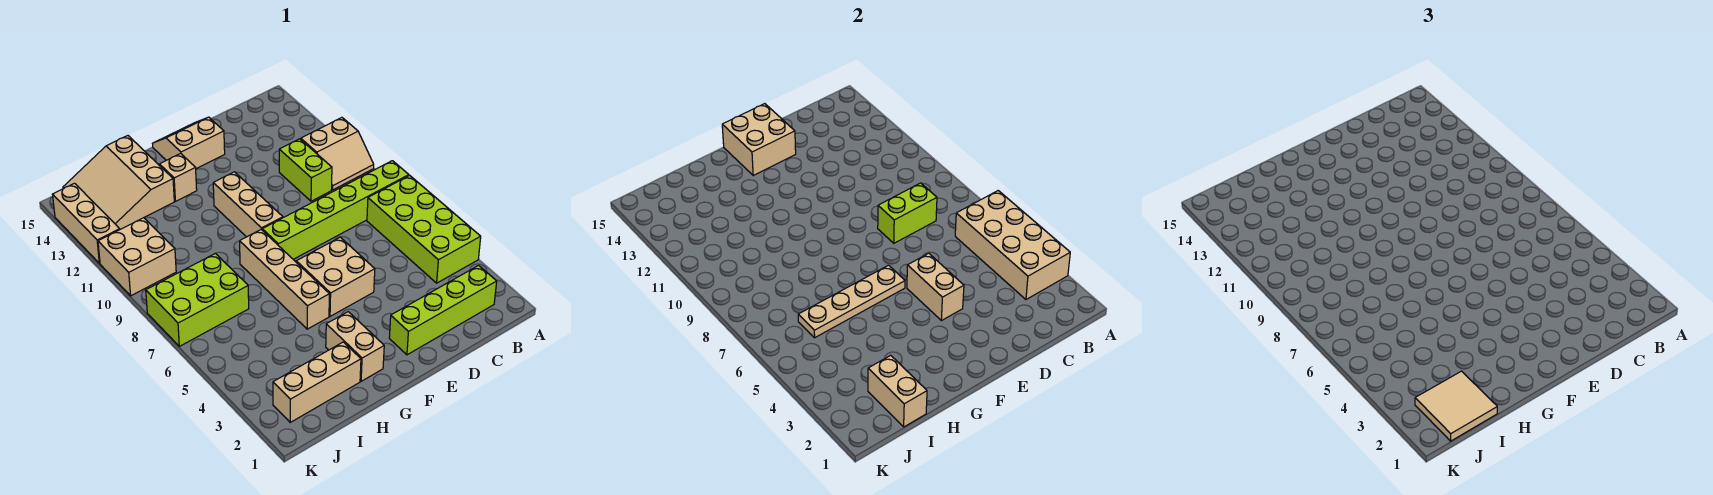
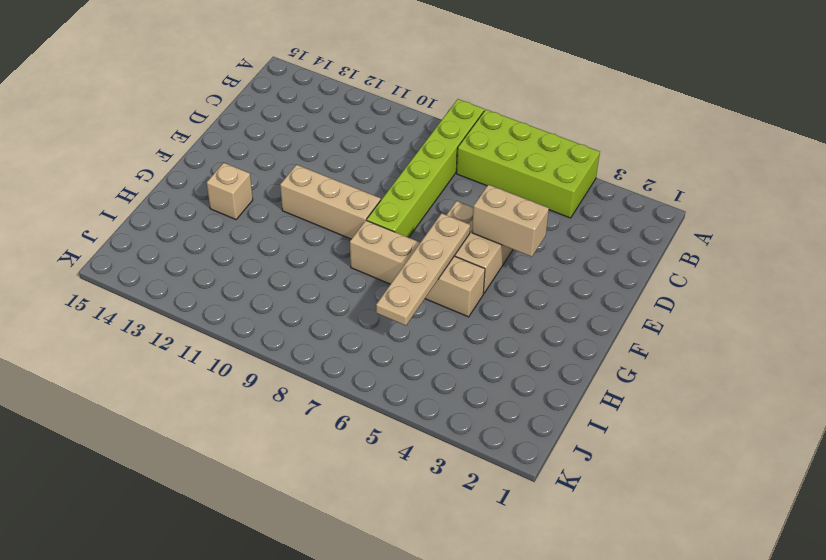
none -> tan slope A10:B11 level 1 top 11
none -> lime brick B2:E2 level 1
none -> lime brick C10:C11 level 1

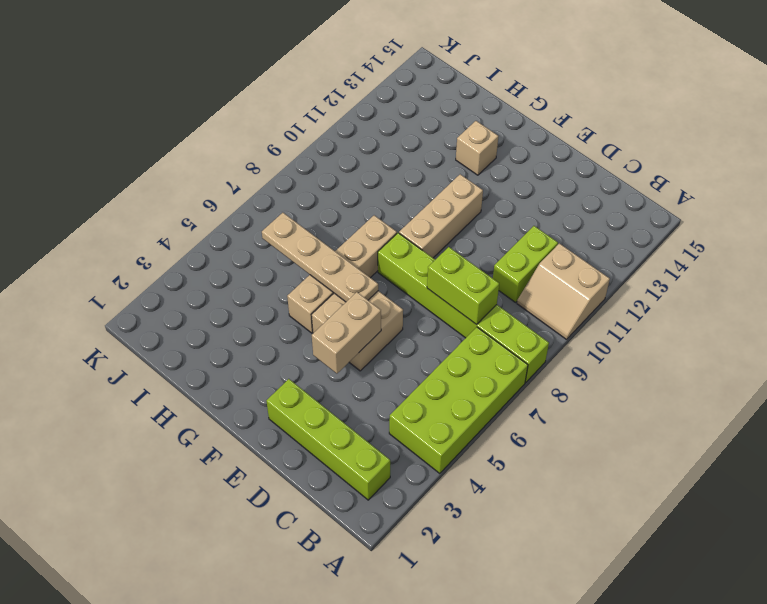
none -> tan slope E14:F15 level 1 top 14
none -> tan brick G2:G3 level 1
none -> tan brick H2:J2 level 1

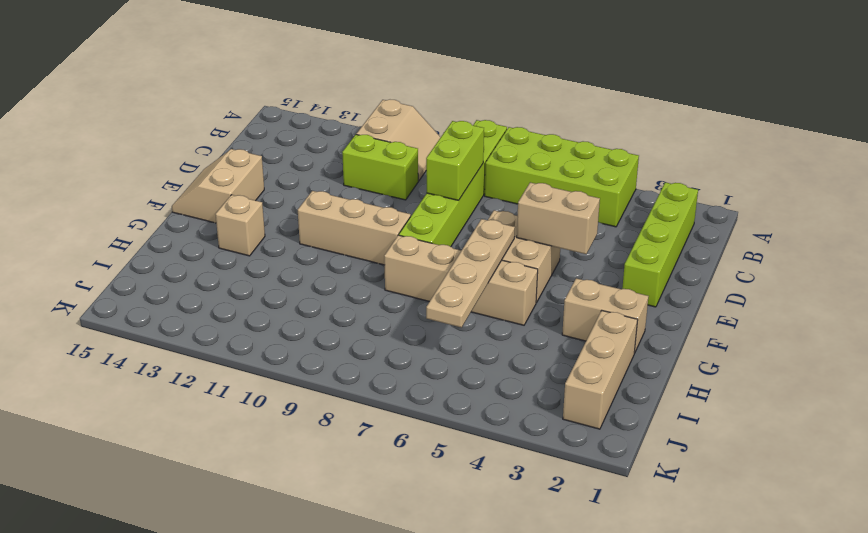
none -> tan slope H13:J15 level 1 top H
none -> lime brick I7:K8 level 1
none -> tan brick J10:K11 level 1

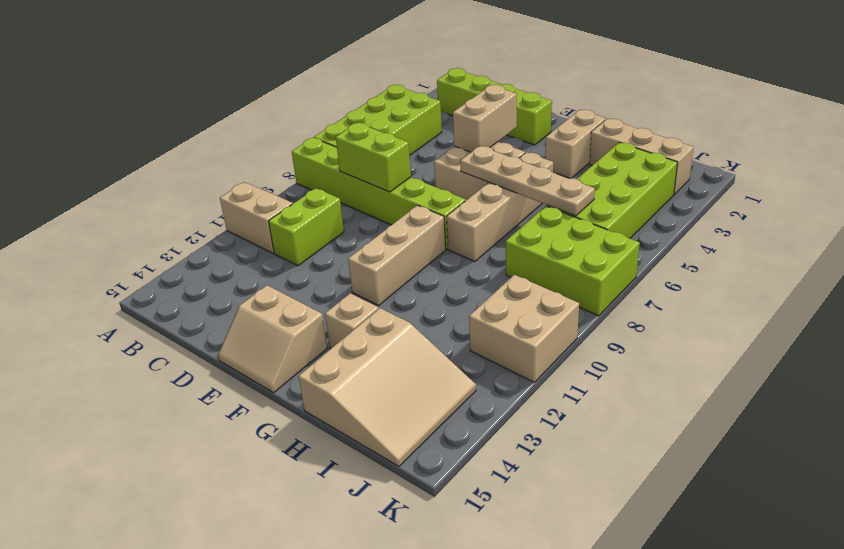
lime brick I3:J6 level 1 -> none
none -> tan brick K12:K14 level 1
none -> tan brick A3:B6 level 2
none -> tan brick E14:F15 level 2

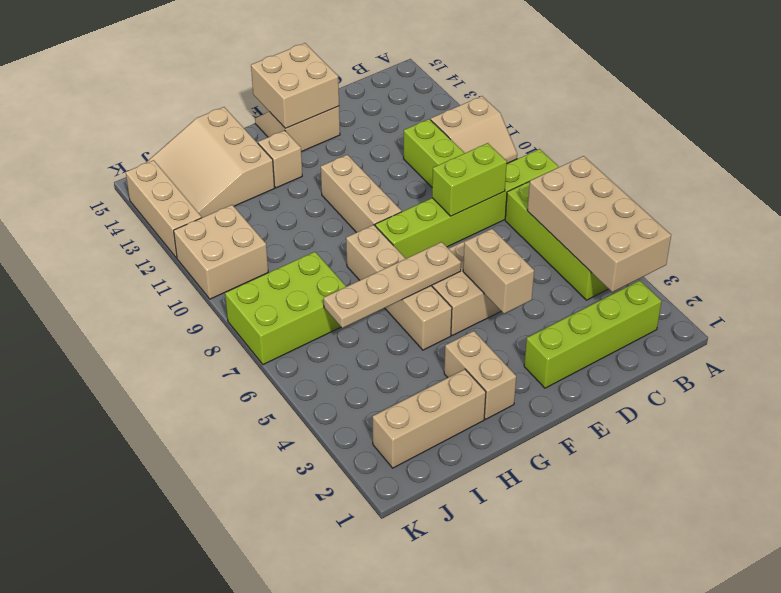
none -> tan brick I1:I2 level 2
none -> tan tile I1:J2 level 3

